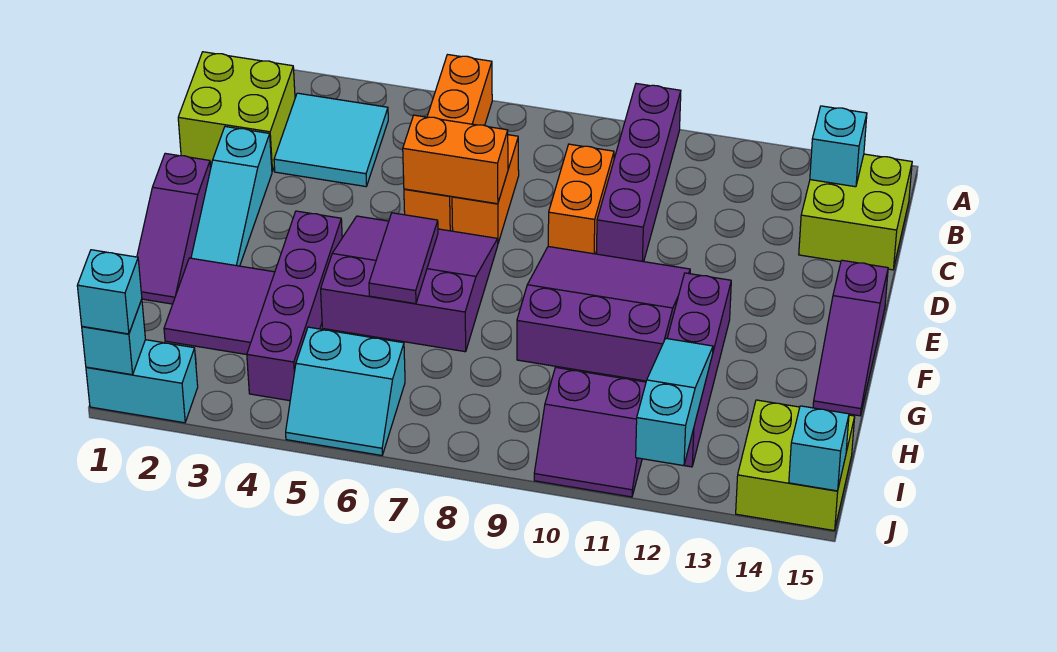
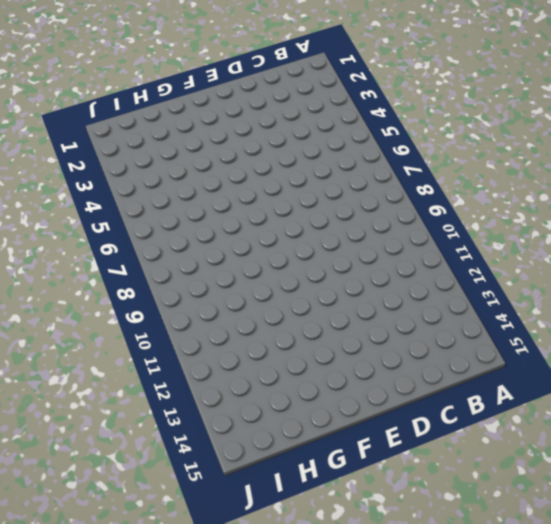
none -> orange brick A6:D6 level 1
none -> purple brick A10:D10 level 1
none -> lime brick B1:C2 level 1

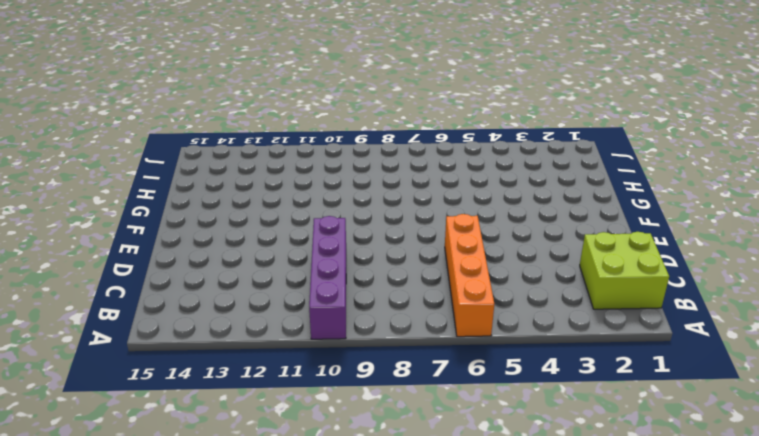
none -> cyan tile B3:C4 level 1
none -> lime brick B14:C15 level 1
none -> orange brick C7:D7 level 1

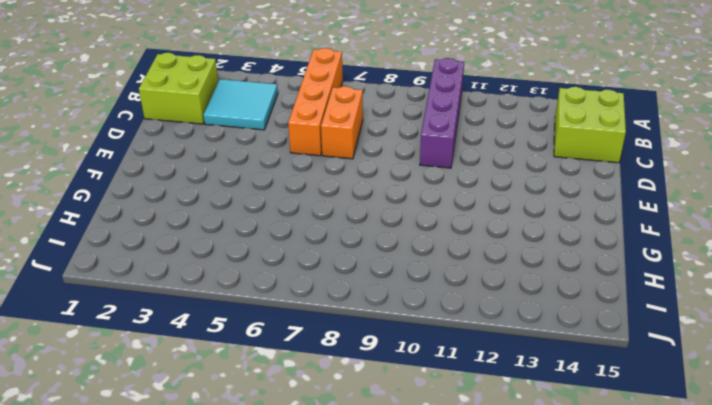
none -> orange brick C9:D9 level 1
none -> cyan slope D2:F2 level 1 top D
none -> purple slope E1:G1 level 1 top E

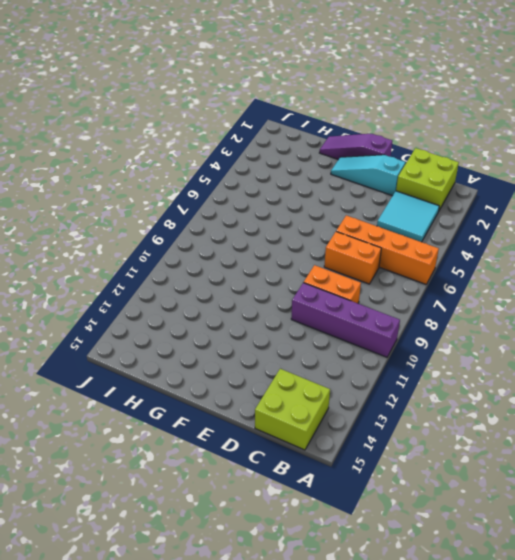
none -> purple slope E5:G7 level 1 top G
none -> purple slope E9:G11 level 1 top G
none -> purple slope E15:G15 level 1 top E

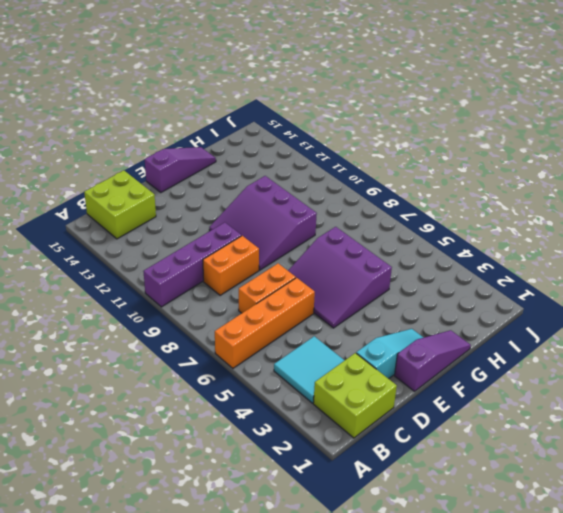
none -> purple brick F4:I4 level 1
none -> purple brick F12:I12 level 1
none -> purple tile G2:H3 level 1

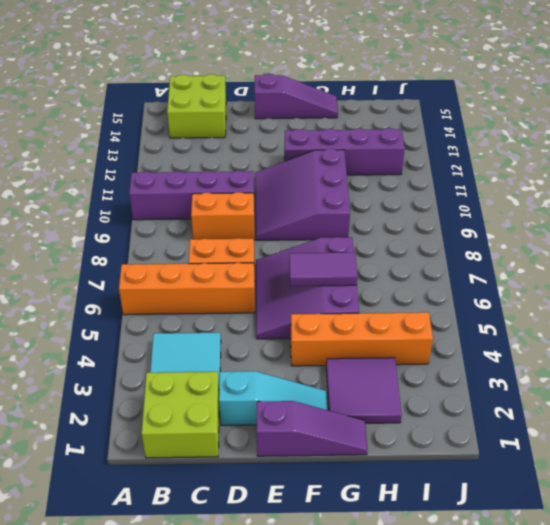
orange brick F4:I4 level 1 -> purple brick F4:I4 level 1
none -> cyan slope I5:J6 level 1 top I
none -> purple slope I10:J11 level 1 top I
none -> lime brick I14:J15 level 1

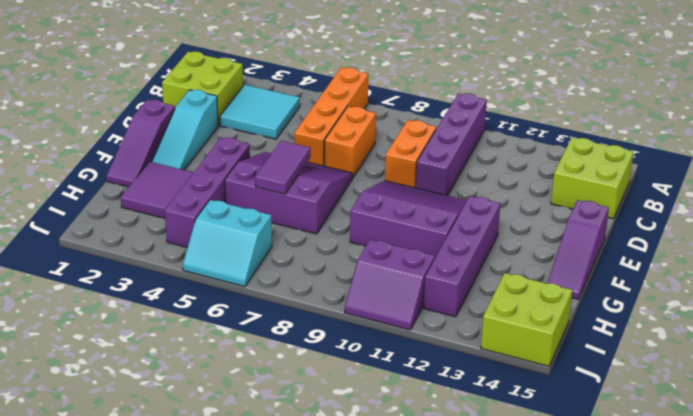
none -> cyan brick J1:J2 level 1
none -> cyan brick B14 level 2
none -> orange brick D6:D7 level 2

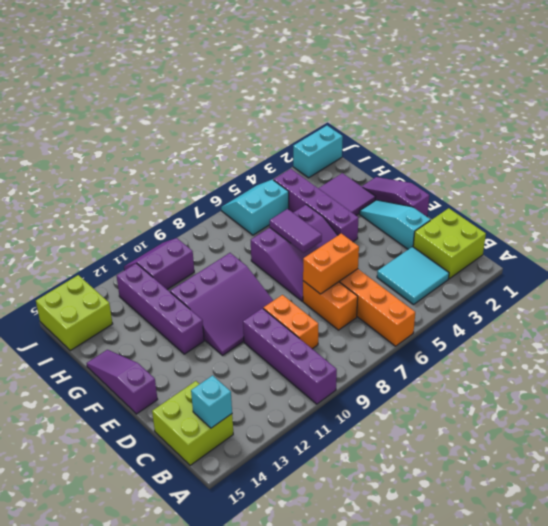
none -> cyan slope H12:J12 level 2 top J
none -> cyan brick J1 level 2
none -> cyan brick J15 level 2

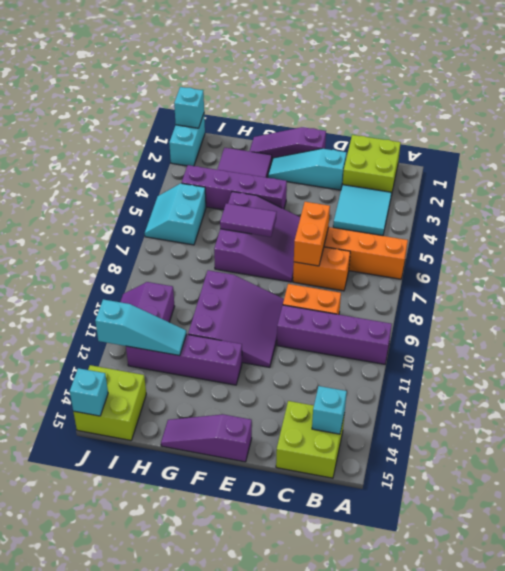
none -> cyan brick J1 level 3

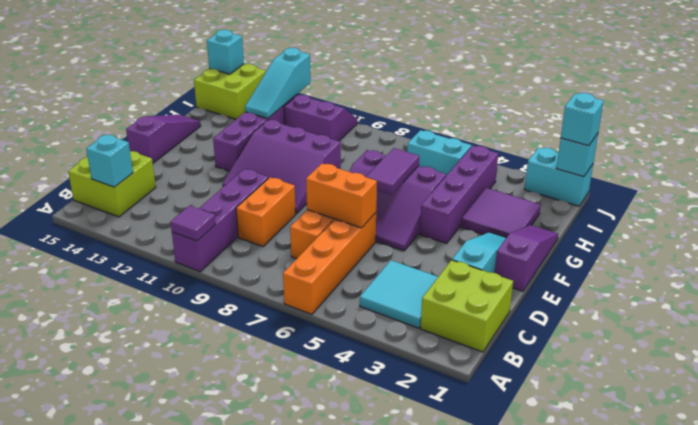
purple tile A10 level 2 -> none

